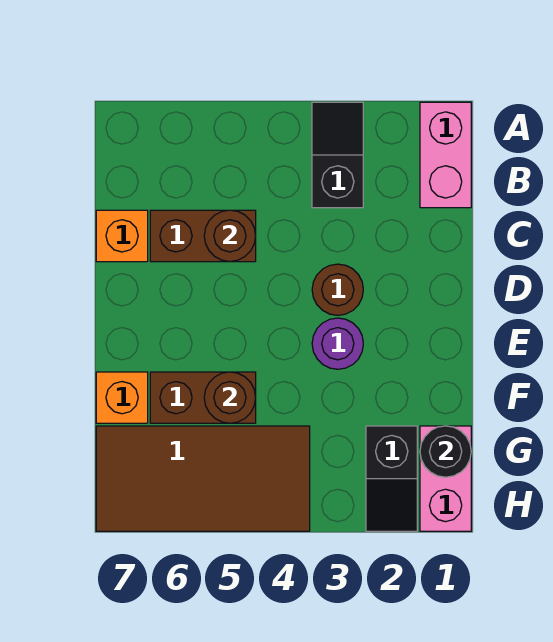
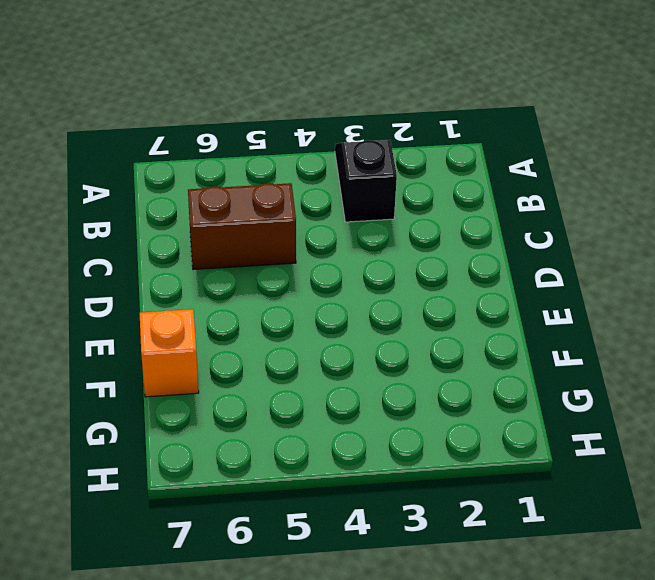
none -> pink brick A1:B1 level 1
none -> orange brick C7 level 1
none -> brown round brick D3 level 1

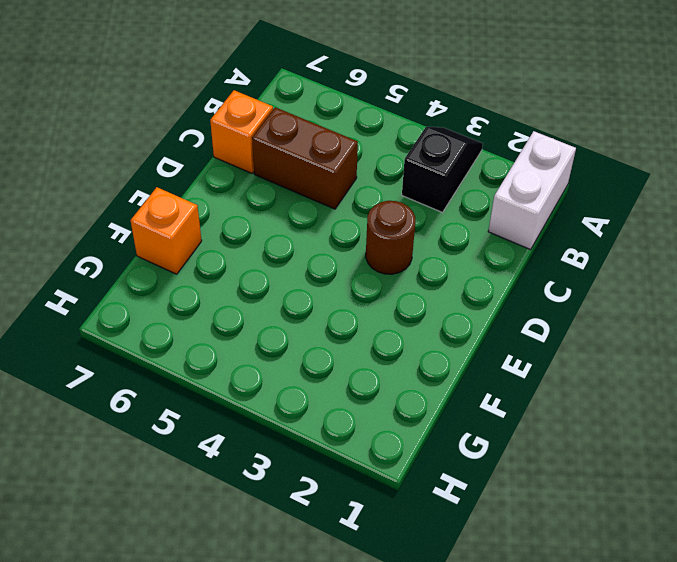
white brick A1:B1 level 1 -> pink brick A1:B1 level 1
none -> purple round brick E3 level 1
none -> brown brick F5:F6 level 1
none -> pink brick G1:H1 level 1

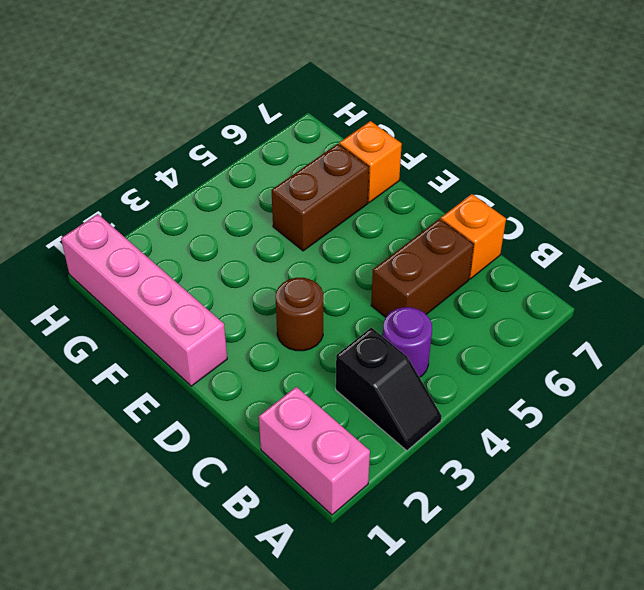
purple round brick B4 level 1 -> purple round brick E3 level 1
pink brick E1:H1 level 1 -> pink brick G1:H1 level 1
none -> black slope G2:H2 level 1 top G
none -> brown tile G4:H7 level 1
none -> brown round brick C5 level 2

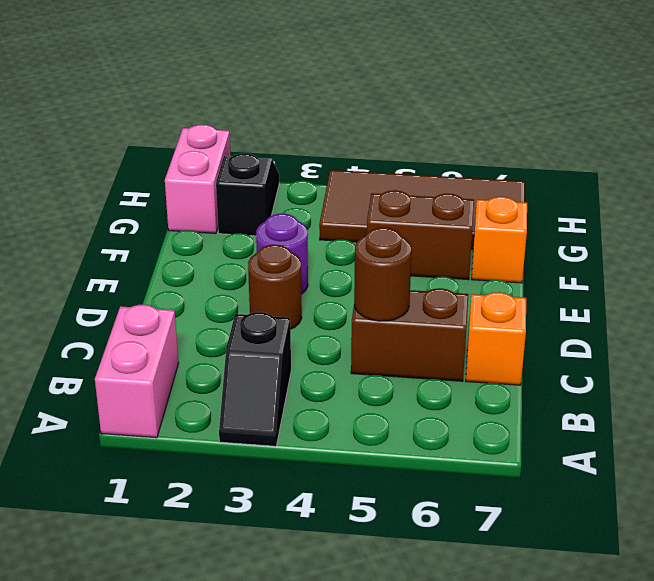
none -> brown round brick F5 level 2
none -> black round brick G1 level 2

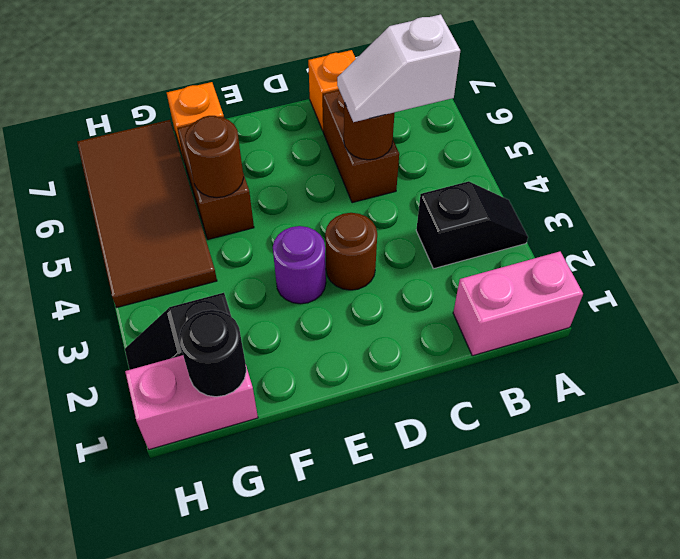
white slope B5:C5 level 3 top B -> none

